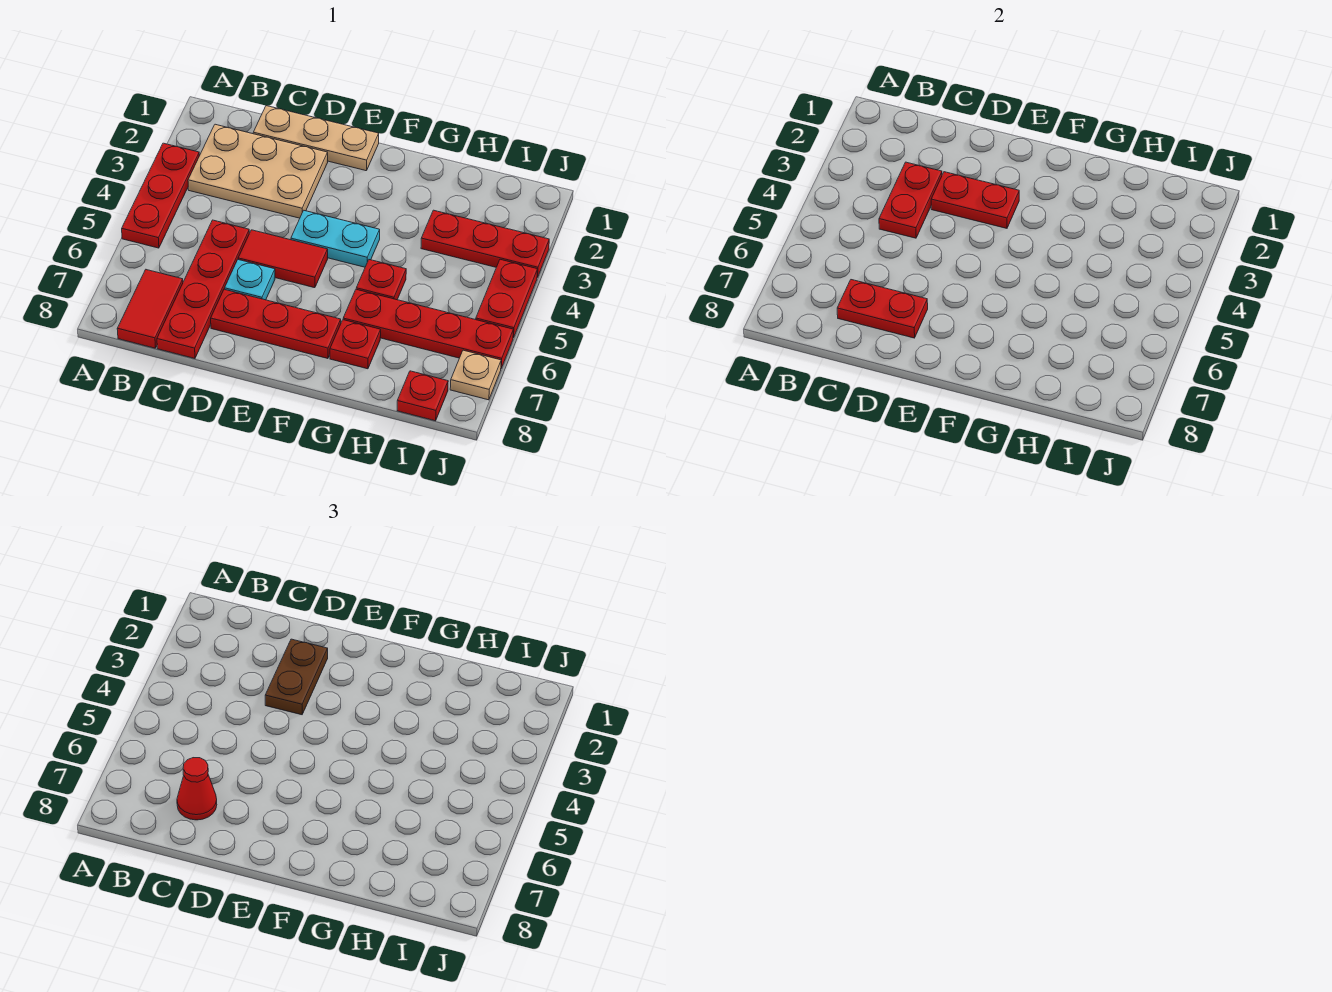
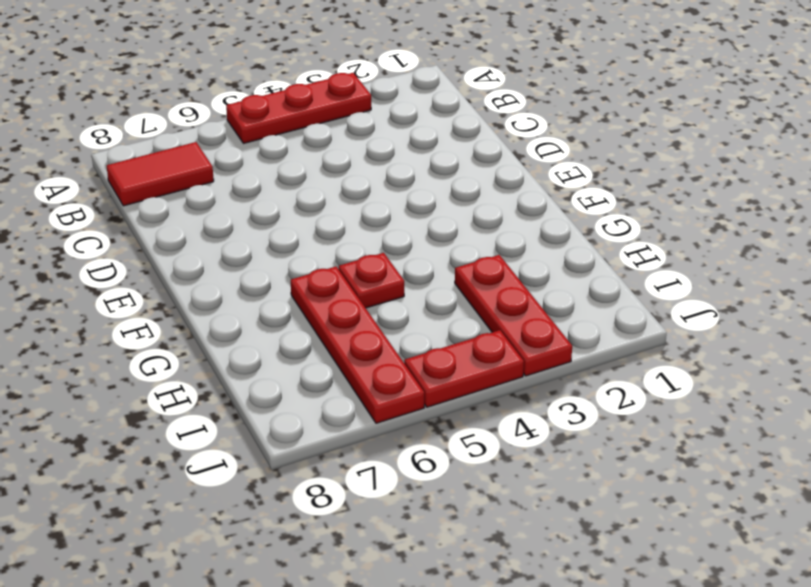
none -> tan plate B2:D3 level 1
none -> tan plate C1:E1 level 1
none -> red plate C5:C8 level 1

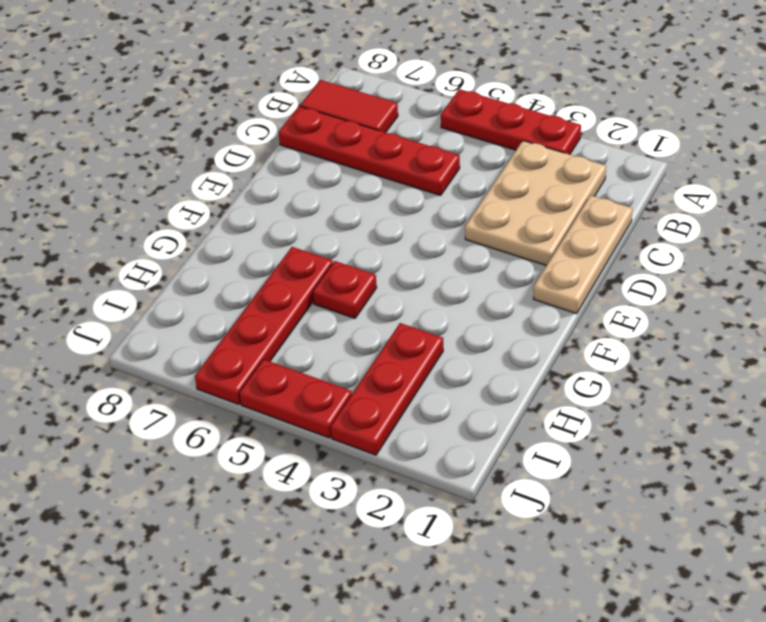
none -> red tile D5:E5 level 1
none -> cyan plate D6 level 1
none -> red plate D7:F7 level 1

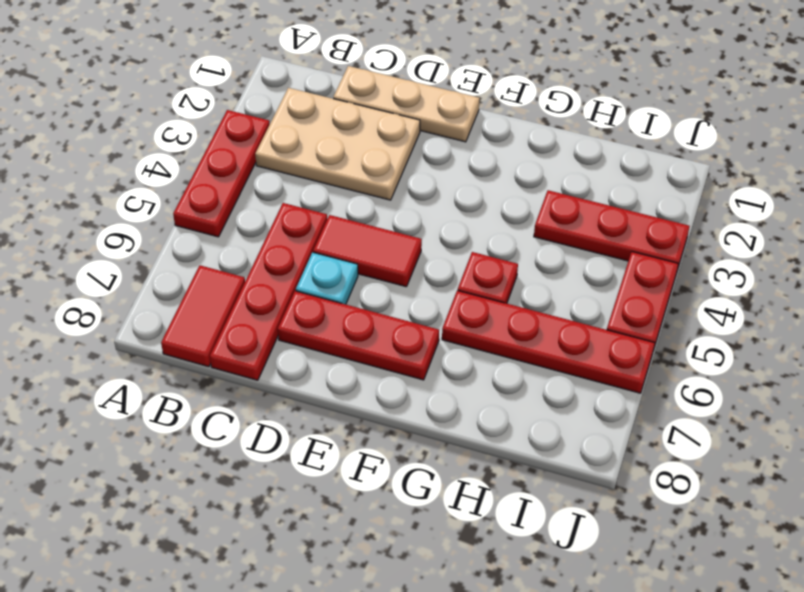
none -> cyan plate E4:F4 level 1
none -> red plate G7 level 1
none -> red plate I8 level 1

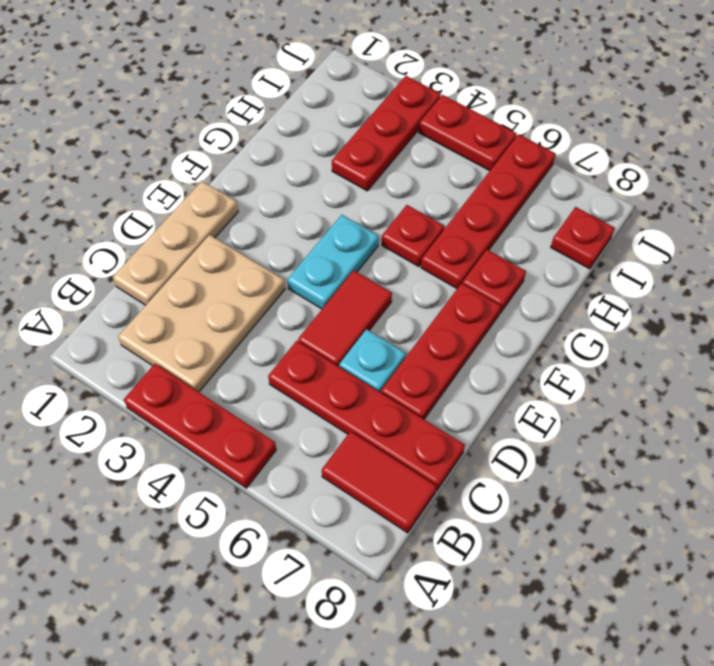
none -> tan plate J7 level 1
none -> red plate C3:C4 level 2
none -> red plate C7:D7 level 2

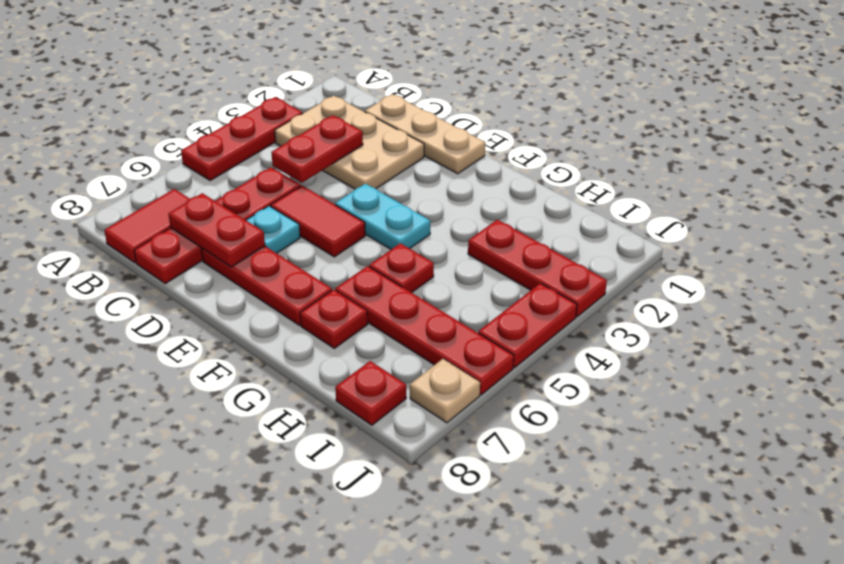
none -> red plate D3:E3 level 2
none -> red cone C7 level 3
none -> brown plate D2:D3 level 3

